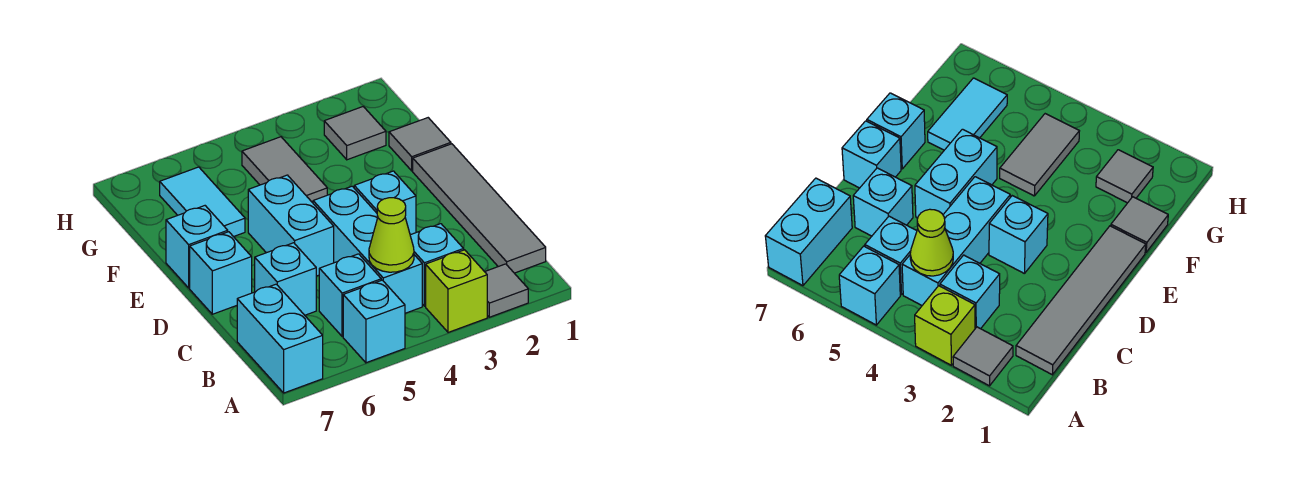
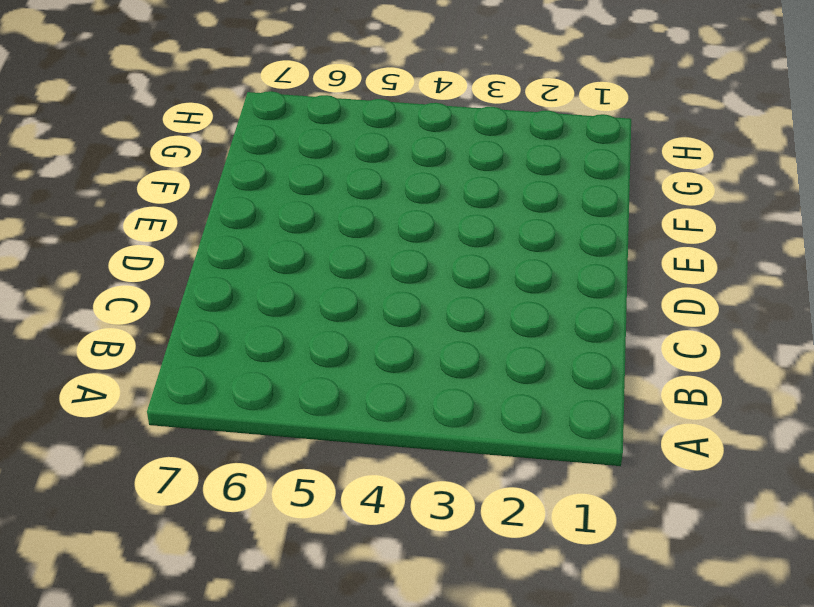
none -> grey tile A2 level 1
none -> lime brick A3 level 1
none -> cyan brick A5 level 1

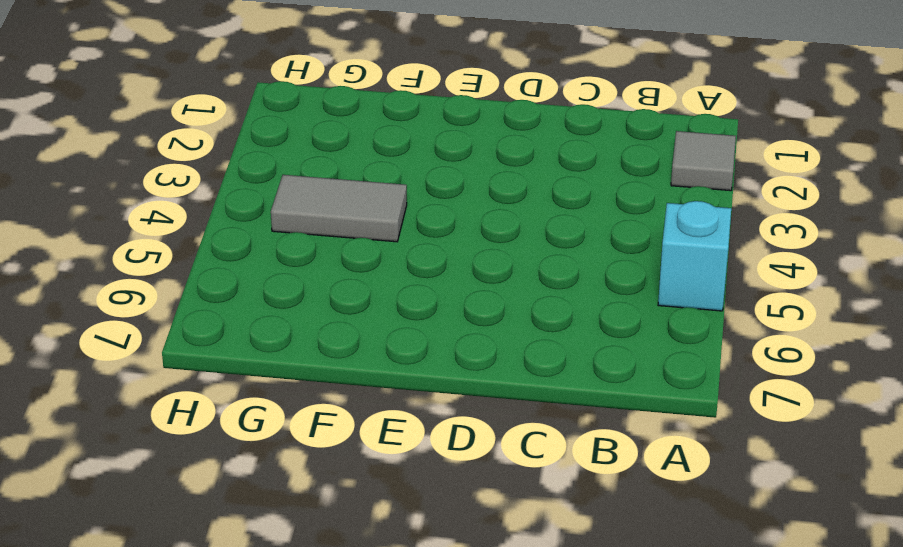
none -> lime brick A3 level 1
none -> cyan brick A7:B7 level 1
none -> grey tile B1:E1 level 1

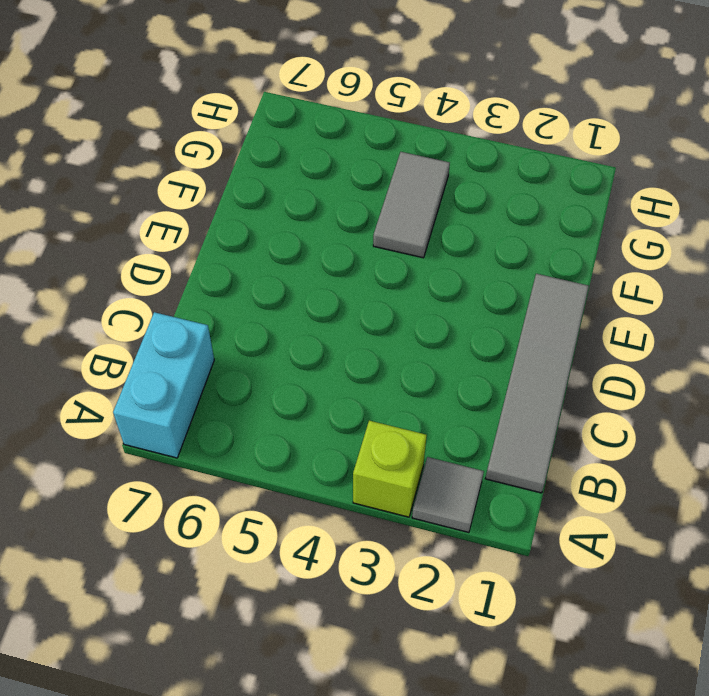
none -> cyan brick A5 level 1
none -> cyan brick B3 level 1
none -> cyan brick B4:D4 level 1

